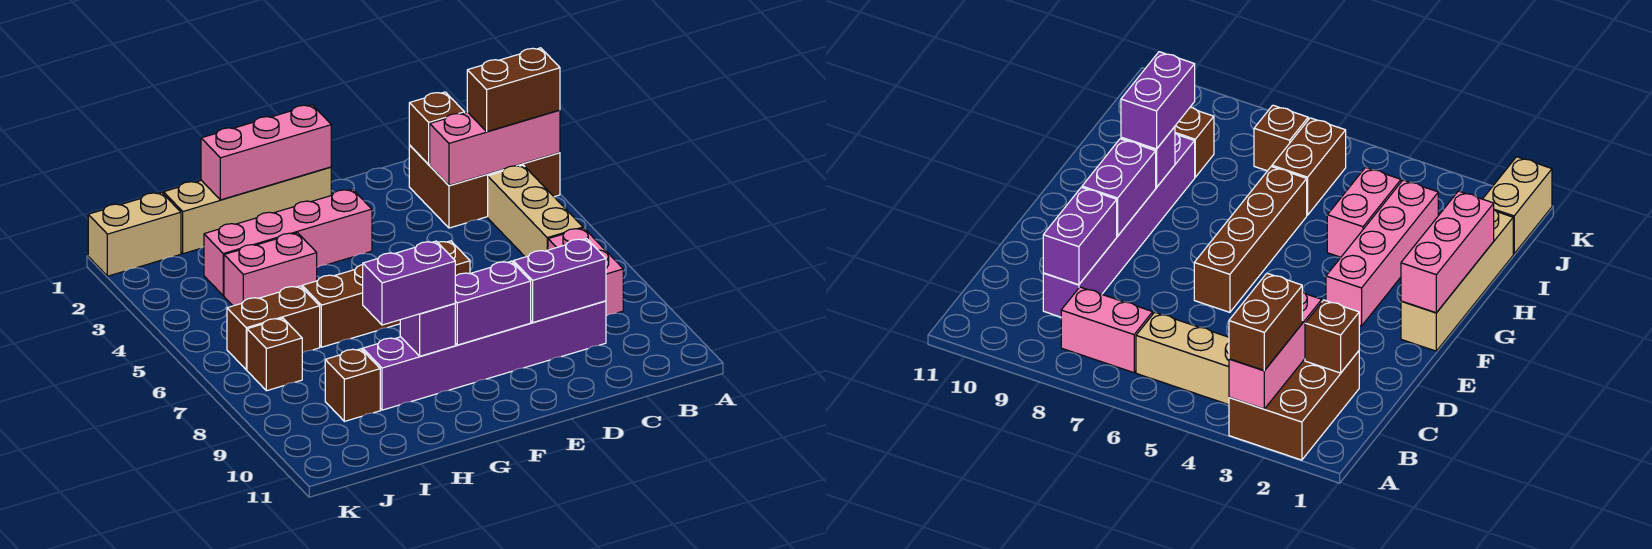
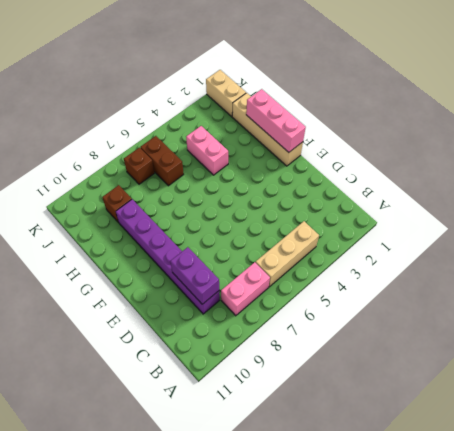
none -> brown brick A2:C3 level 1
none -> brown brick E6:H6 level 1
none -> pink brick F3:I3 level 1

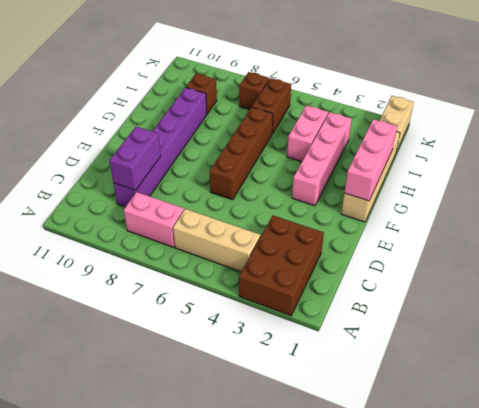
none -> pink brick A3:C3 level 2
none -> brown brick C2 level 2
none -> purple brick E9:F9 level 2

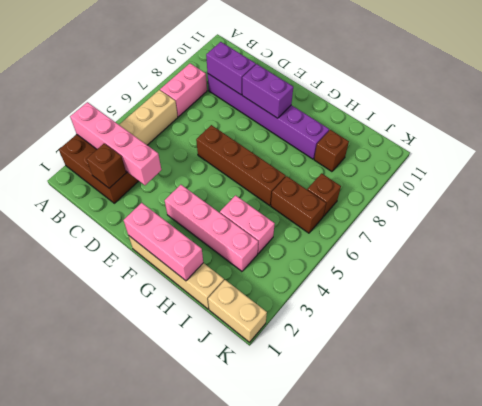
pink brick A3:D3 level 2 -> pink brick A3:C3 level 2
none -> purple brick G9 level 2
none -> brown brick A3:B3 level 3
none -> purple brick G9:H9 level 3

